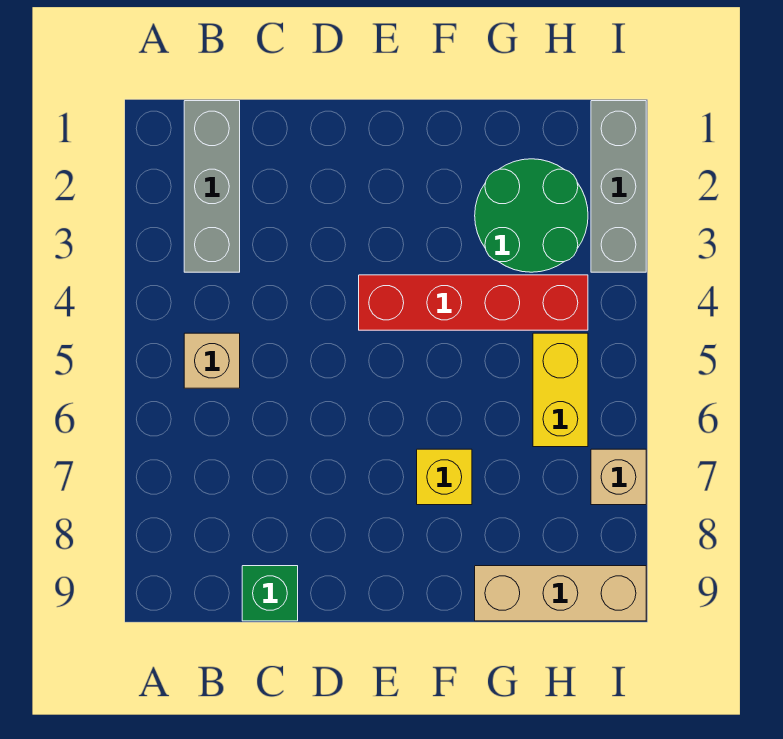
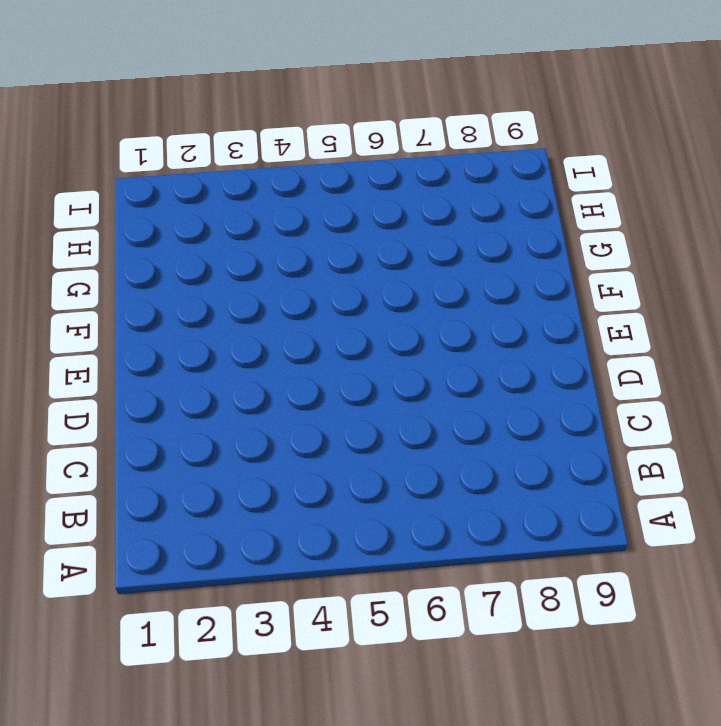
none -> grey brick B1:B3 level 1
none -> tan brick B5 level 1

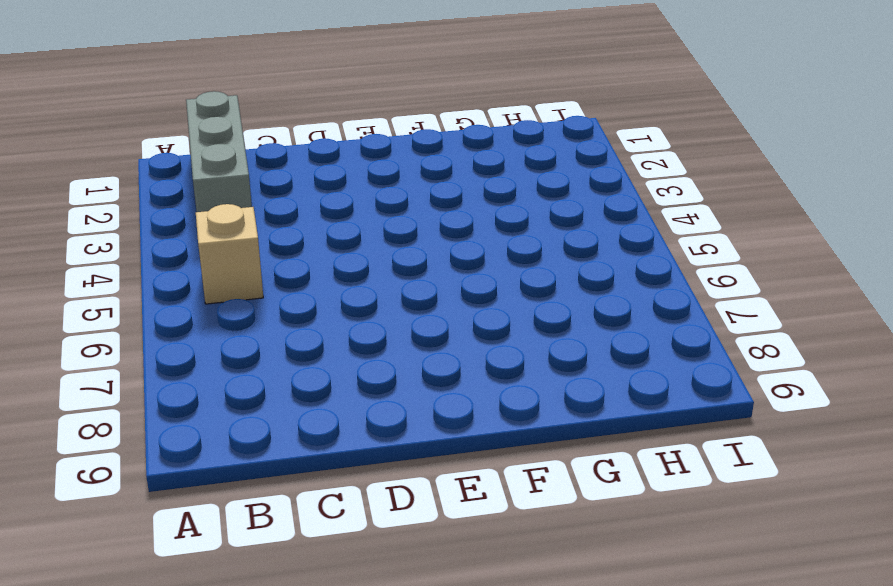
none -> green brick C9 level 1
none -> red brick E4:H4 level 1

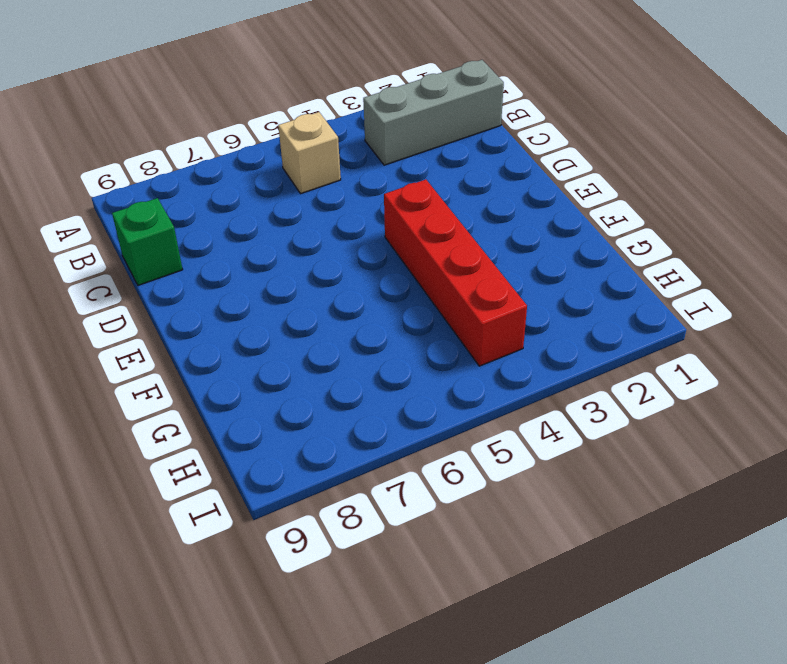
none -> yellow brick F7 level 1
none -> green round brick G2:H3 level 1

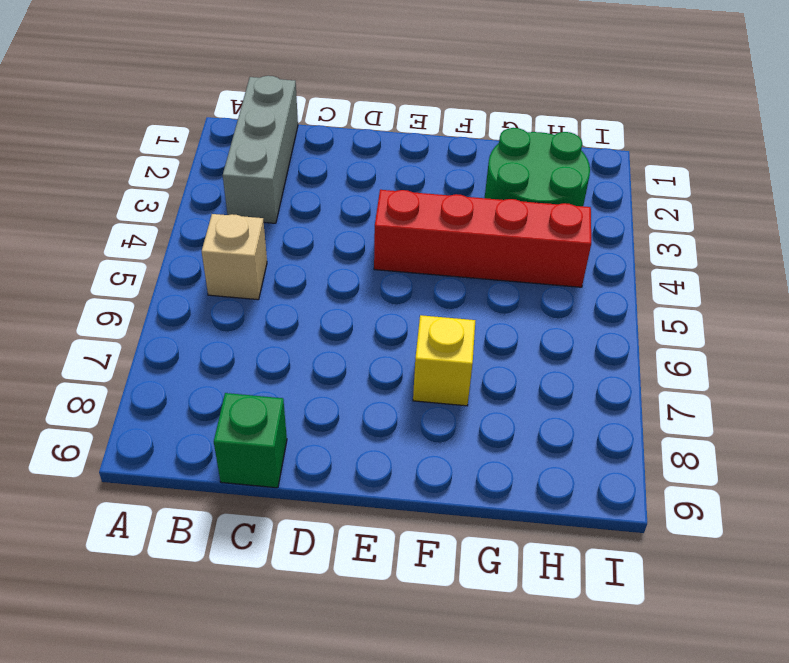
none -> tan brick G9:I9 level 1
none -> yellow brick H5:H6 level 1

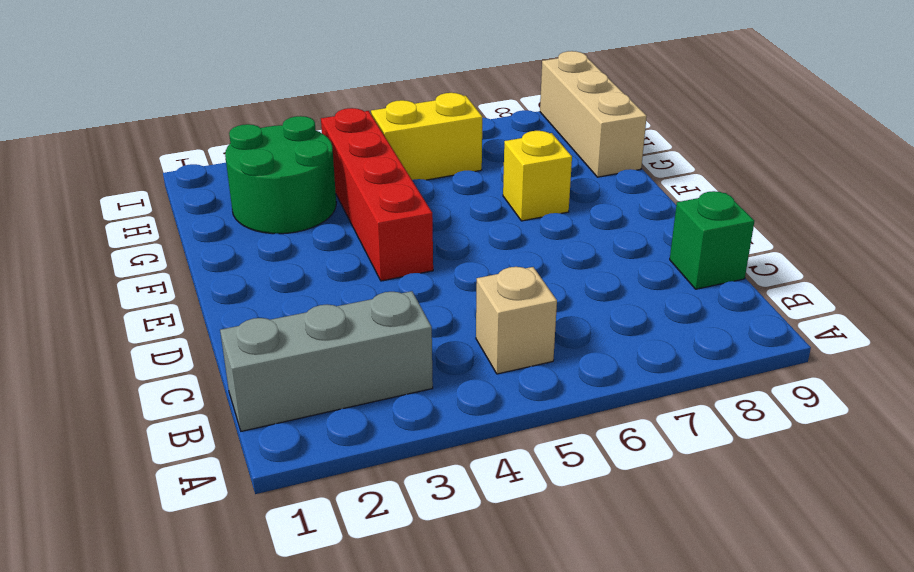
none -> grey brick I1:I3 level 1
none -> tan brick I7 level 1

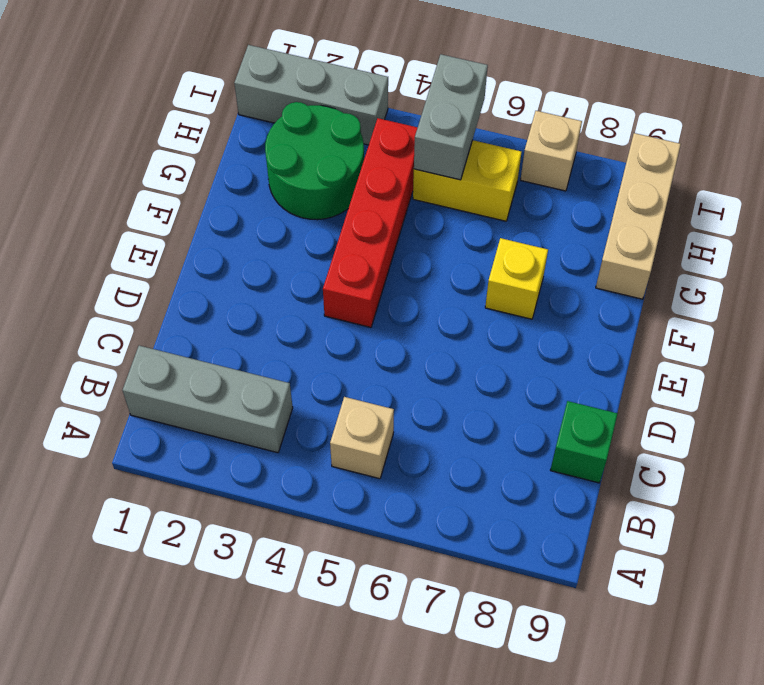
grey brick H5:I5 level 2 -> none

